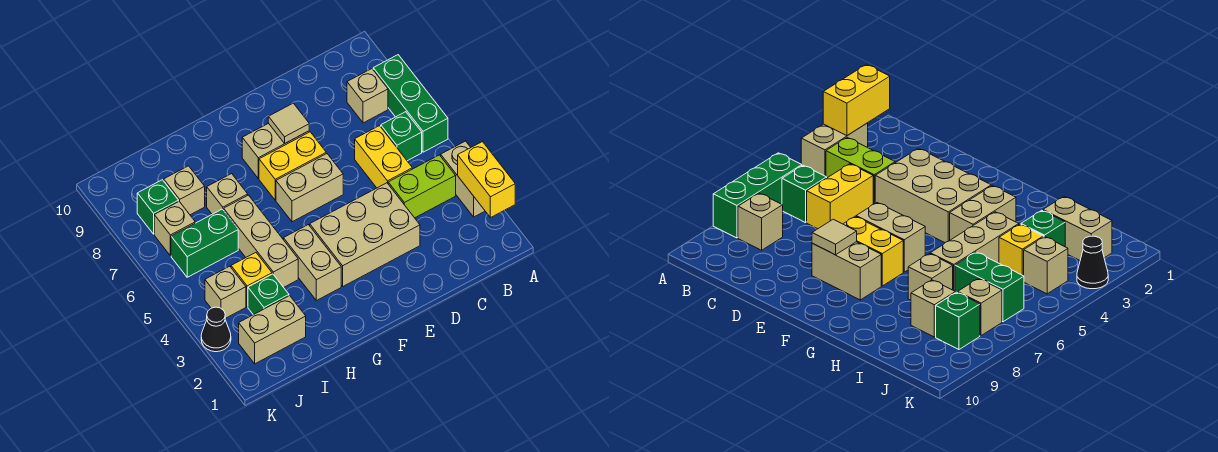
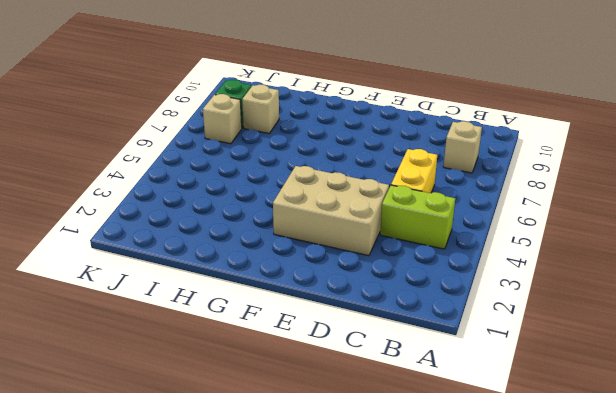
none -> tan brick A3:A4 level 1
none -> green brick A6:A8 level 1
none -> green brick B6 level 1

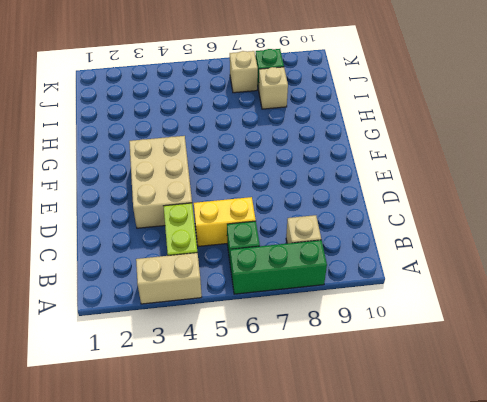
none -> tan brick E6:F6 level 1
none -> yellow brick E7:F7 level 1
none -> tan brick E8:F8 level 1

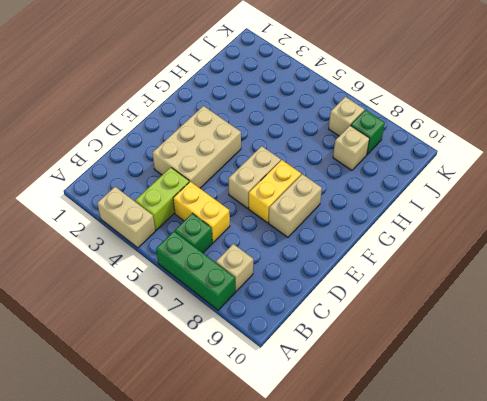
none -> tan brick G3:G4 level 1
none -> tan brick H4:H6 level 1
none -> tan brick H7 level 1

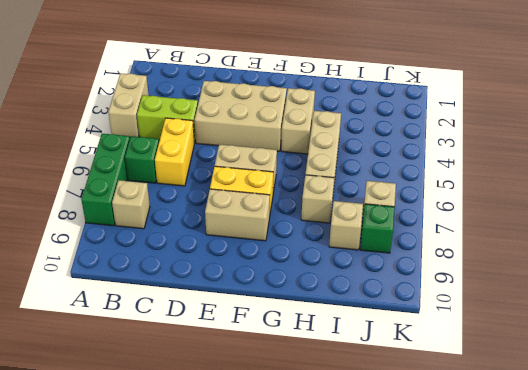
none -> tan brick I2:J2 level 1
none -> green brick I3 level 1
none -> yellow brick I4 level 1

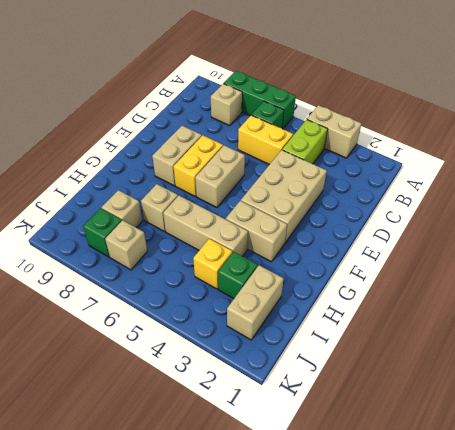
none -> green brick I6:J6 level 1
none -> tan brick J4 level 1
none -> black cone K3 level 1

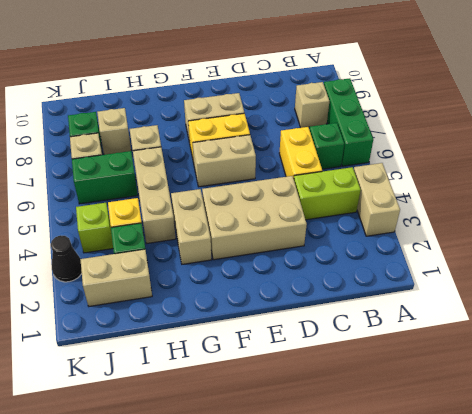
lime brick J4 level 1 -> tan brick J4 level 1
none -> yellow brick A2:A3 level 2
none -> tan tile E8 level 2

